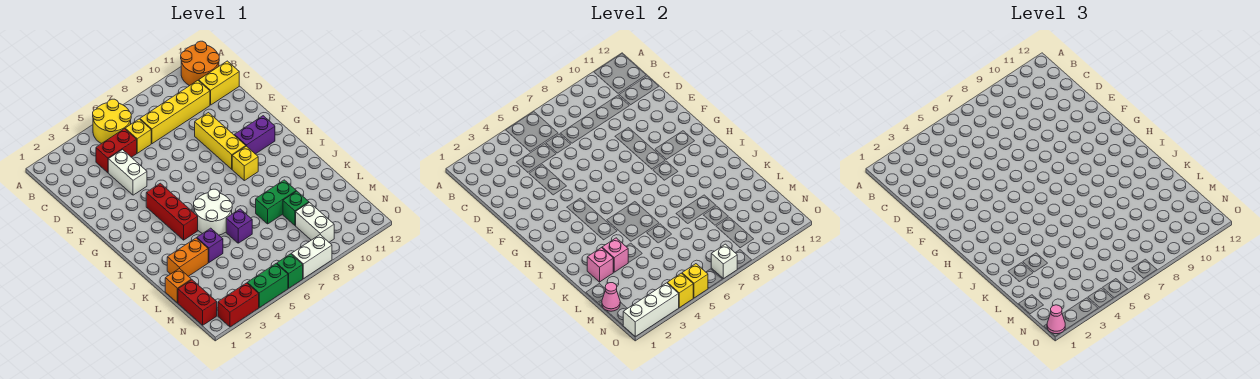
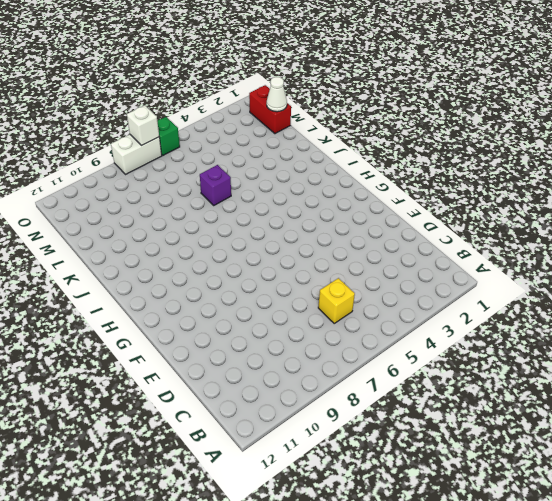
white cone M1 level 2 -> pink cone M1 level 2
none -> yellow round brick A5:B6 level 1
none -> orange round brick A11:B12 level 1
none -> red brick C4:C5 level 1
none -> yellow brick C7:C10 level 1

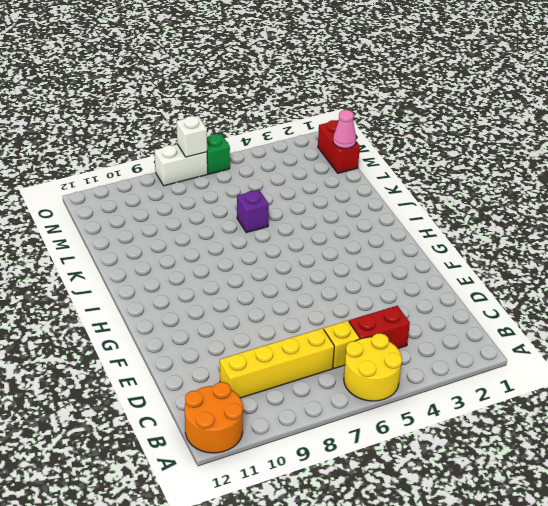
none -> yellow brick C11:C12 level 1
none -> white brick D4:E4 level 1
none -> yellow brick E9:G9 level 1
none -> red brick G4:I4 level 1

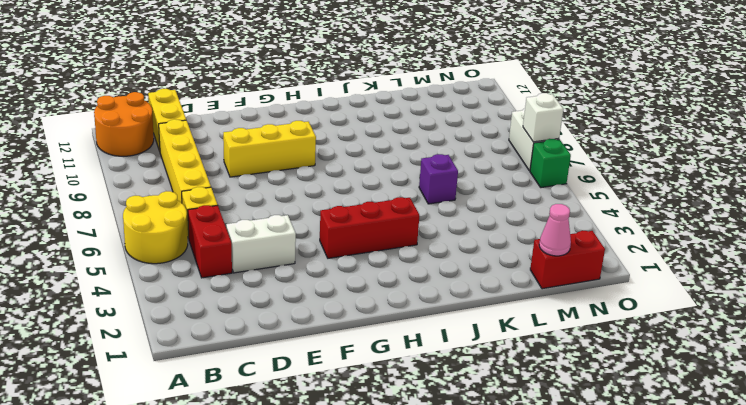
none -> purple brick G10:G11 level 1
none -> yellow brick H9 level 1
none -> white round brick I5:J6 level 1
none -> orange brick K2:K3 level 1

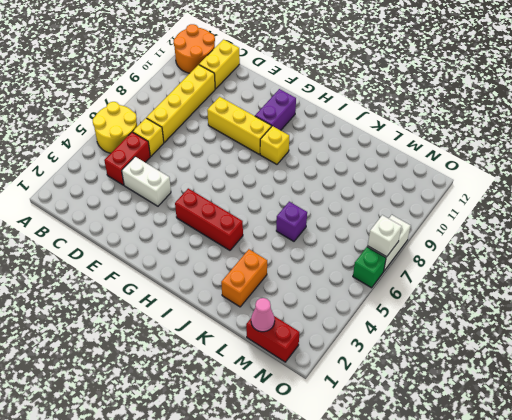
none -> white round brick I5:J6 level 1
none -> purple brick K4 level 1
none -> green brick K8:K9 level 1
none -> orange brick L1 level 1

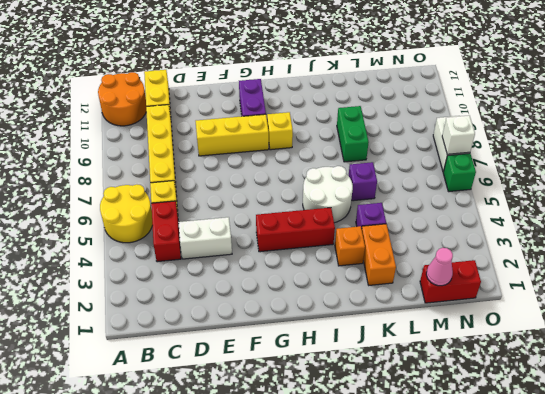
orange brick J3 level 1 -> orange brick L1 level 1
none -> green brick L9 level 1
none -> white brick M9:N9 level 1
none -> red brick O2:O3 level 1
none -> green brick O4:O5 level 1

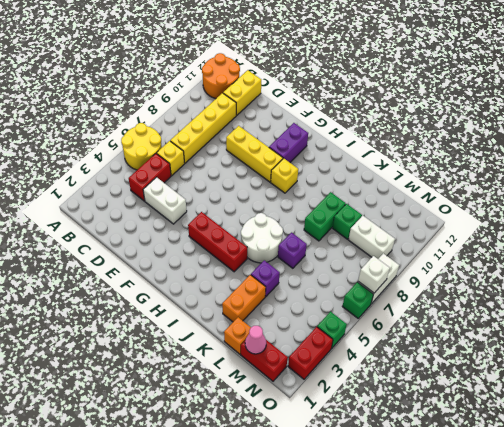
green brick O4 level 1 -> green brick O4:O5 level 1
none -> pink brick K2 level 2
none -> pink brick K3 level 2
none -> white brick O1:O3 level 2
none -> yellow brick O4 level 2

